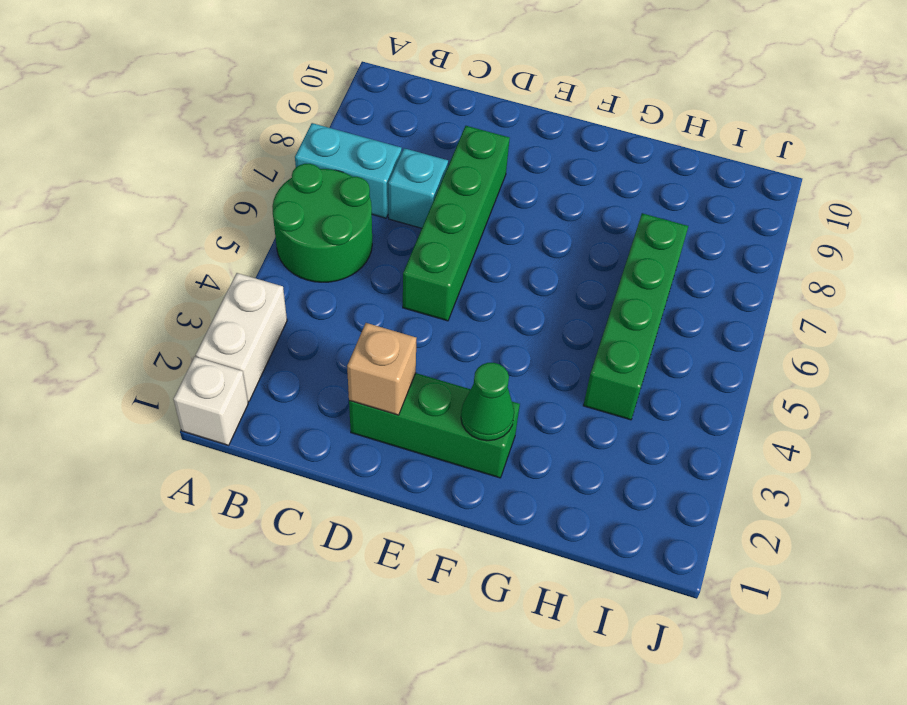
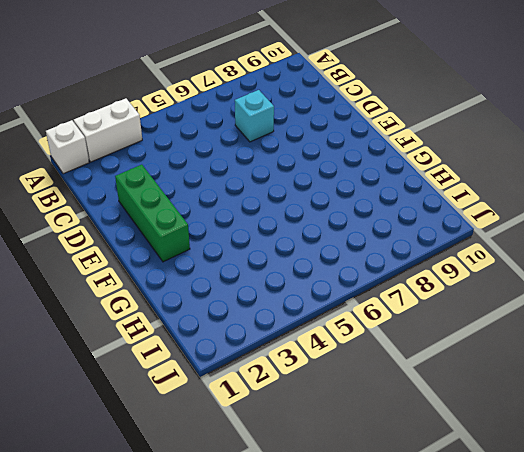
none -> green round brick A5:B6 level 1
none -> cyan brick A7:B7 level 1

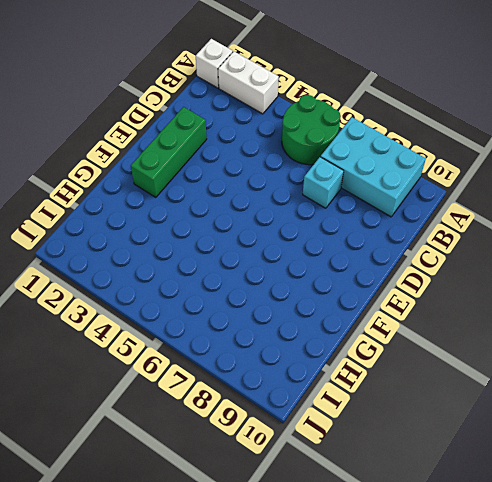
cyan brick A7:B9 level 1 -> cyan brick A7:B7 level 1
none -> green brick D5:D8 level 1
none -> green brick H4:H7 level 1

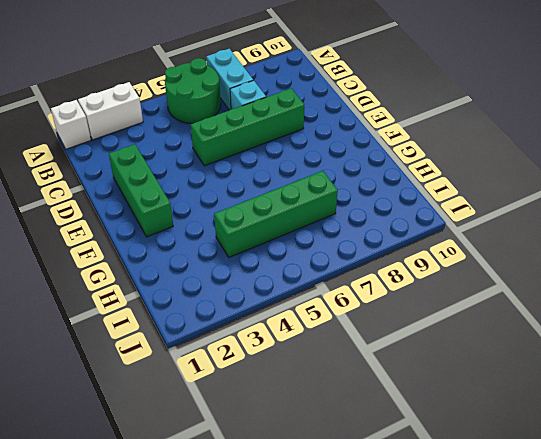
none -> tan brick D2 level 2
none -> green cone F2 level 2

